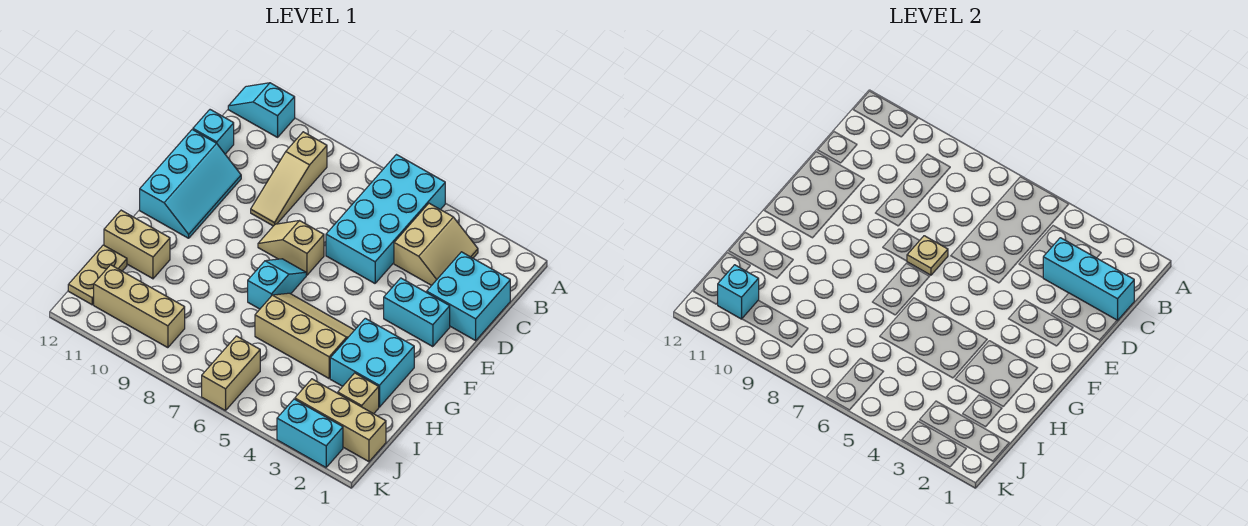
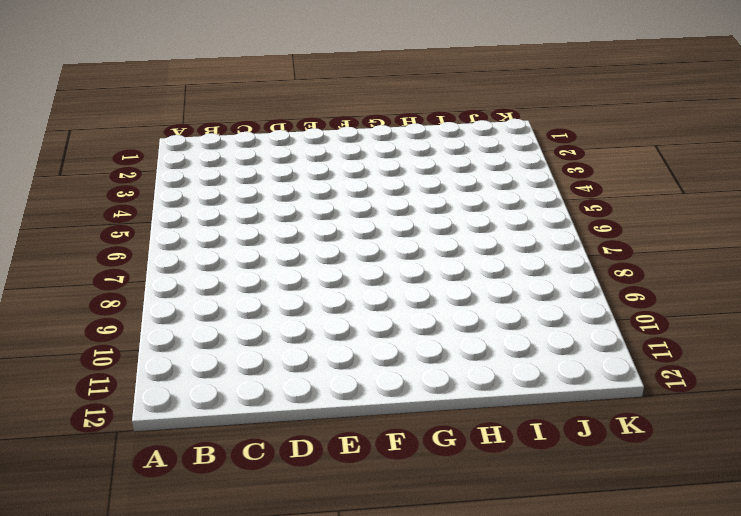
none -> cyan brick A5:D6 level 1
none -> cyan slope A11:A12 level 1 top 11
none -> tan slope B3:C4 level 1 top 4

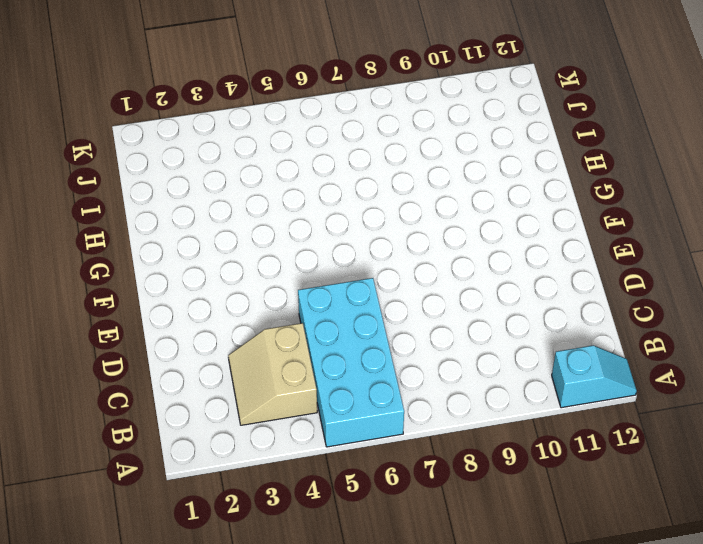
none -> tan slope B9:D9 level 1 top B
none -> cyan brick C1:D2 level 1
none -> cyan brick C12 level 1

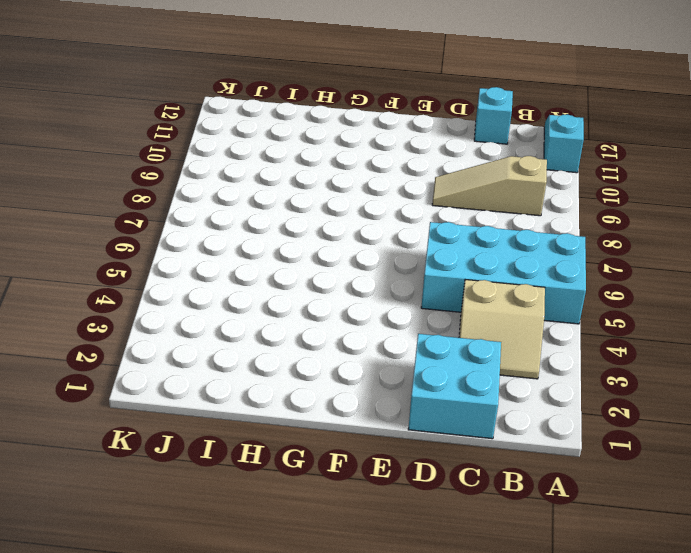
none -> cyan slope D11:F12 level 1 top 12
none -> cyan brick E2:E3 level 1
none -> tan slope E7:E8 level 1 top 7

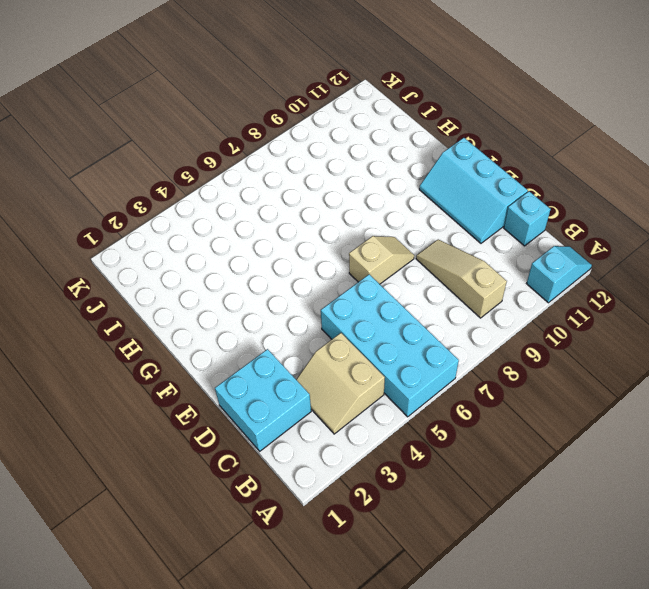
none -> cyan brick E2:E3 level 1
none -> cyan slope F7:G7 level 1 top G
none -> cyan brick G2:H3 level 1

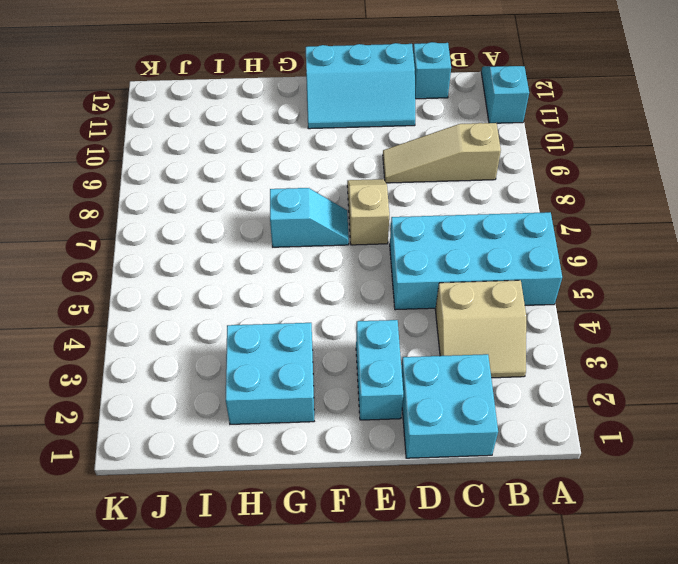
none -> tan slope G4:H6 level 1 top H
none -> tan brick H11:H12 level 1
none -> tan brick I2 level 1

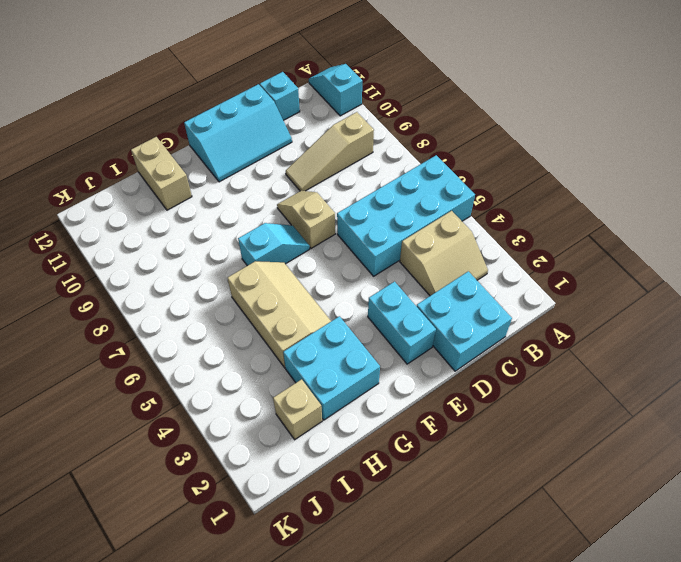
none -> tan plate I12:J12 level 1
none -> tan brick J1:J3 level 1
none -> tan brick J6:K6 level 1

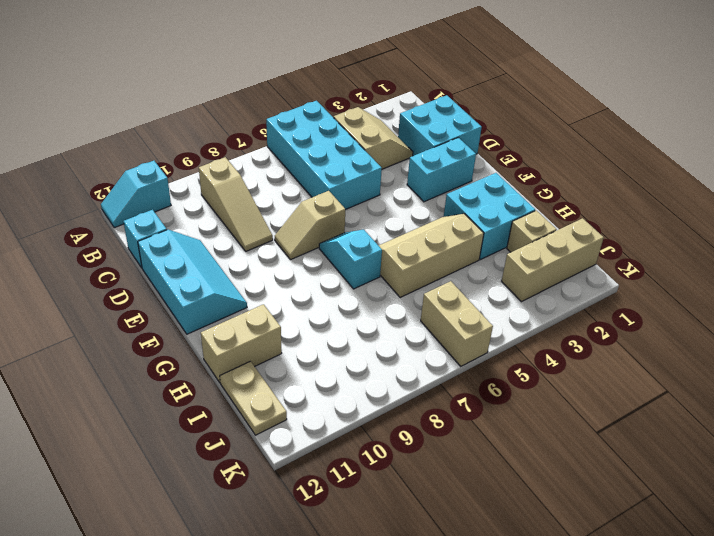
none -> tan brick J9:J11 level 1
none -> cyan brick K2:K3 level 1
none -> cyan brick C1:C3 level 2

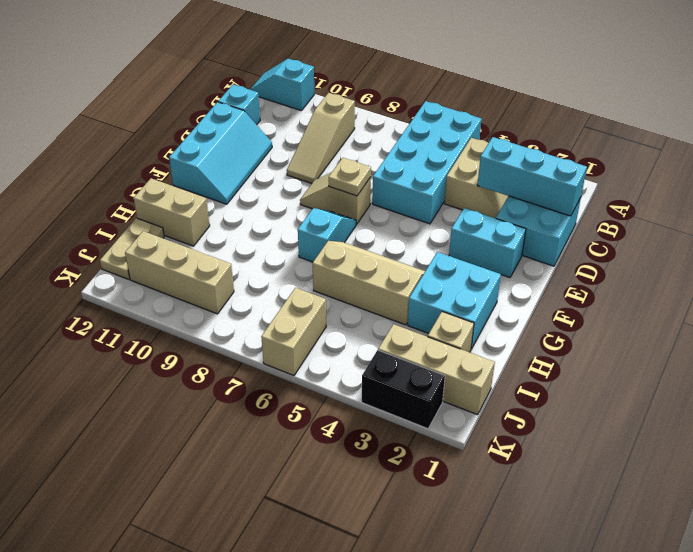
black brick K2:K3 level 1 -> cyan brick K2:K3 level 1
none -> cyan brick J11 level 2

